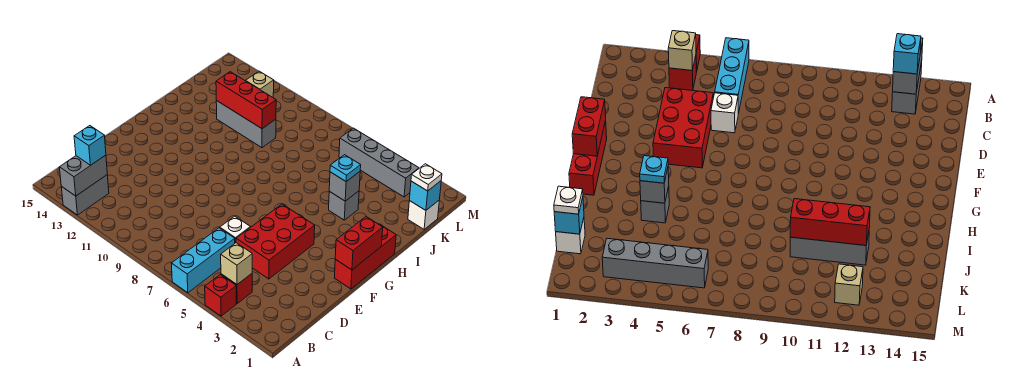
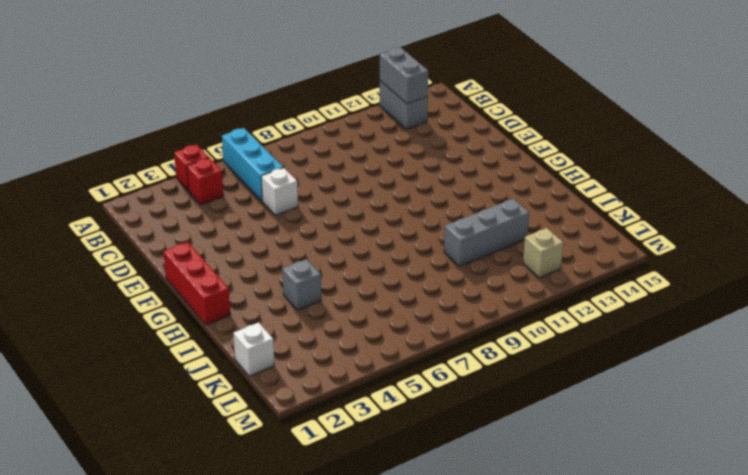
none -> red brick D4:F5 level 1
none -> grey brick L3:L6 level 1
none -> tan brick B4 level 2

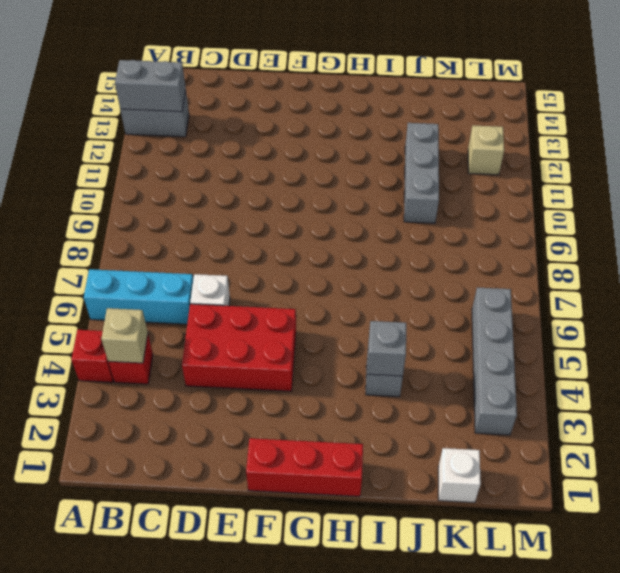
none -> red brick F1:G1 level 2
none -> red brick J10:J12 level 2
none -> cyan brick K1 level 2

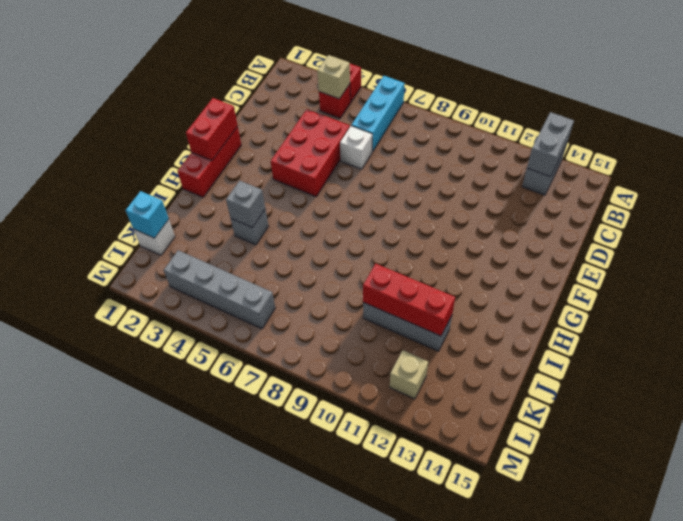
none -> cyan brick B13 level 3
none -> cyan plate I4 level 3
none -> white plate K1 level 3

